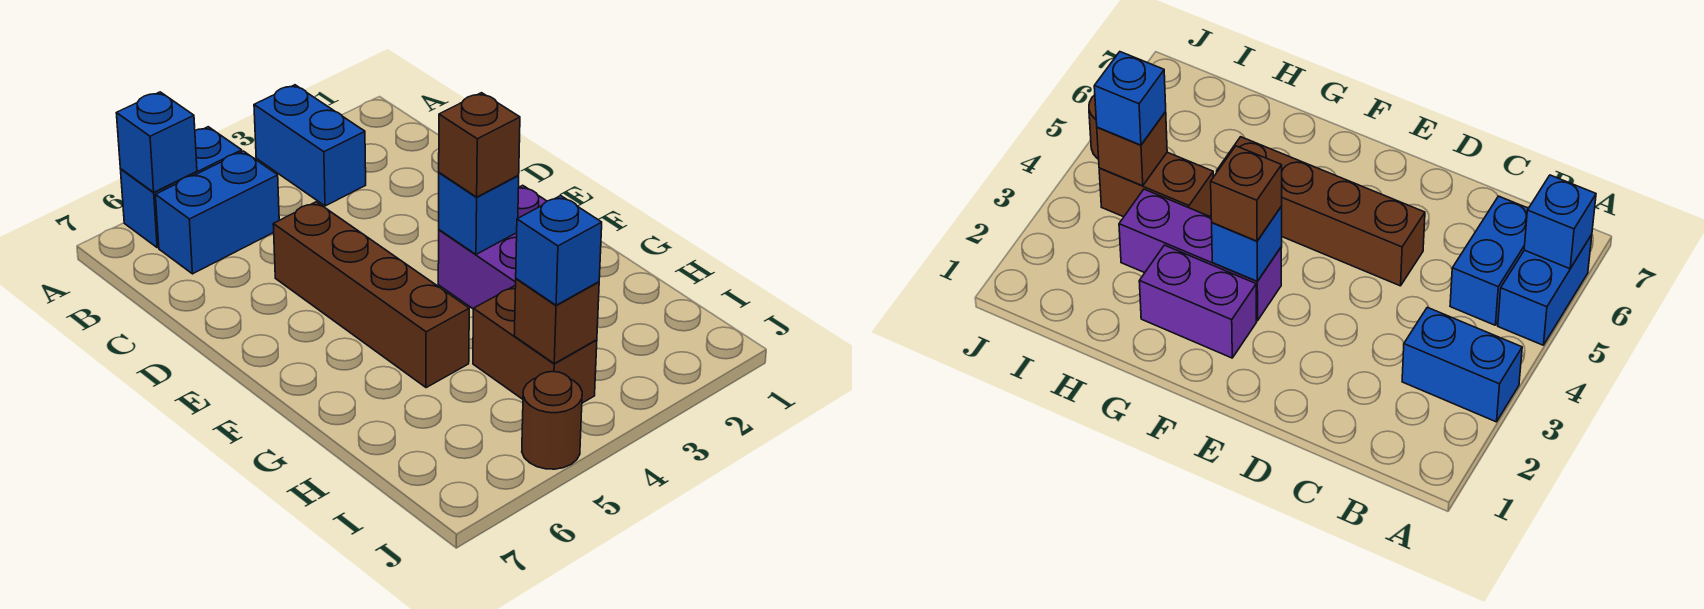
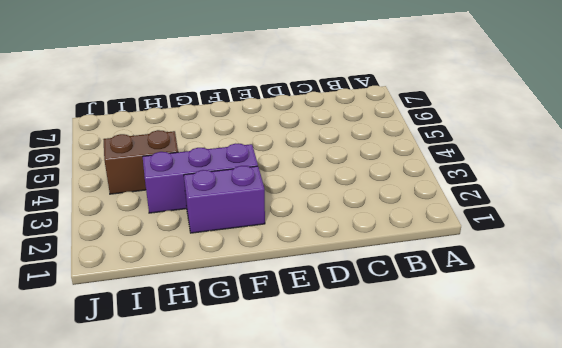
none -> blue brick A3:B3 level 1
none -> blue brick A5:A6 level 1
none -> blue brick B5:B6 level 1

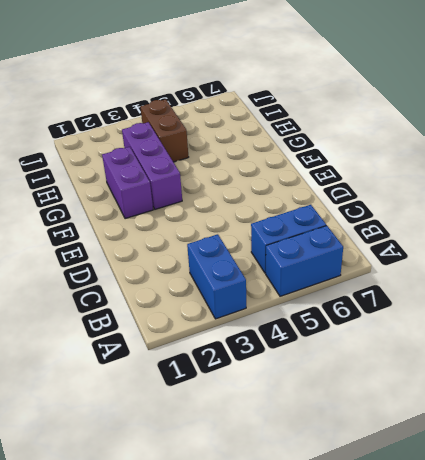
none -> brown brick D5:G5 level 1
none -> brown round brick J5 level 1
none -> blue brick A6 level 2

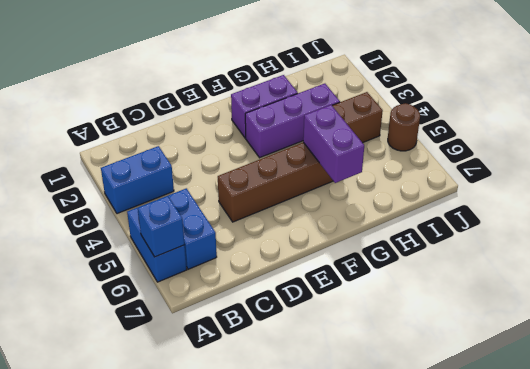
purple brick G5:G6 level 2 -> none
none -> blue brick F3 level 2
none -> brown brick I4 level 2
none -> brown brick F3 level 3

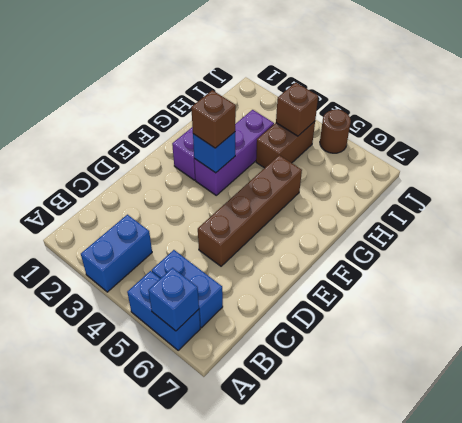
none -> blue brick I4 level 3

